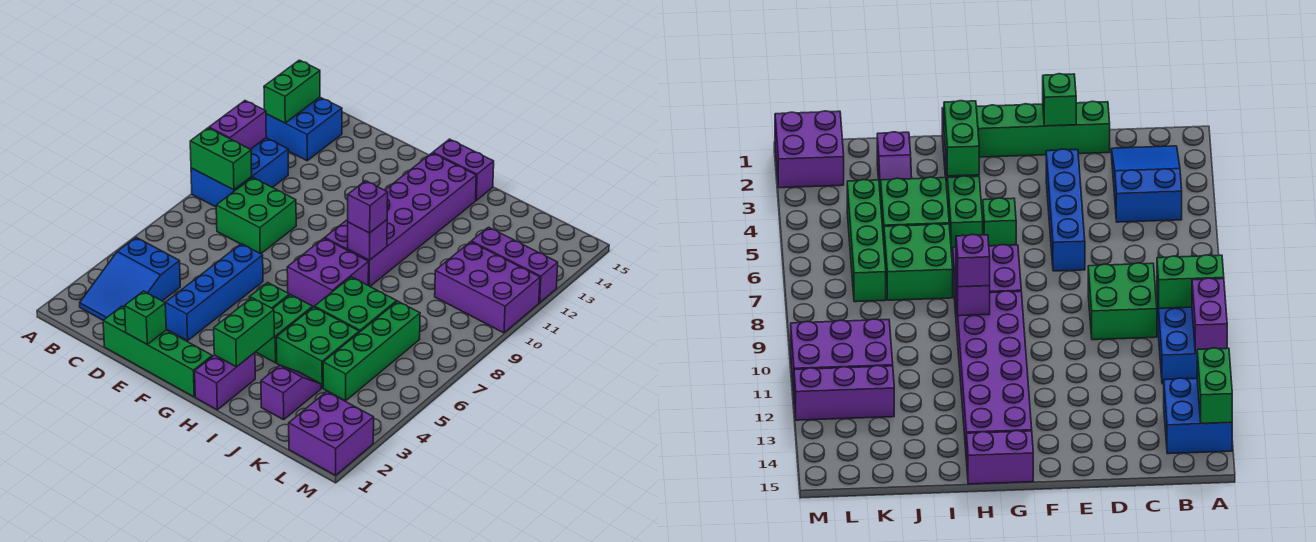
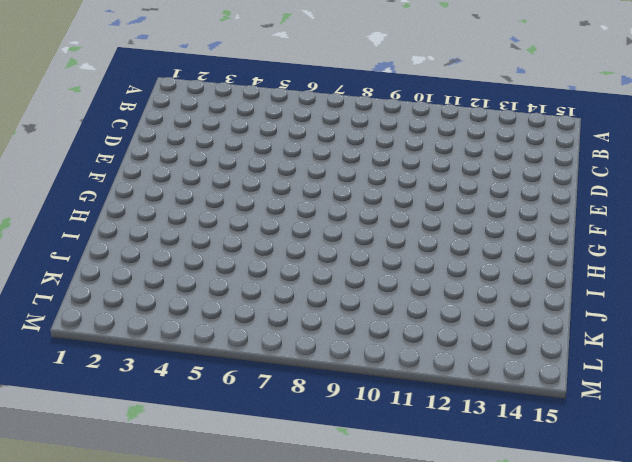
none -> blue brick A9:B11 level 1
none -> blue brick A13:B14 level 1
none -> blue slope B2:C4 level 1 top 4

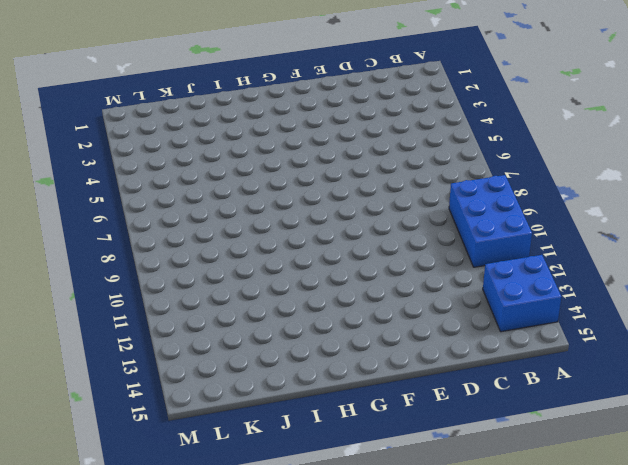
none -> blue slope B2:C4 level 1 top 4
none -> green brick C8:D9 level 1
none -> green brick D1:G1 level 1

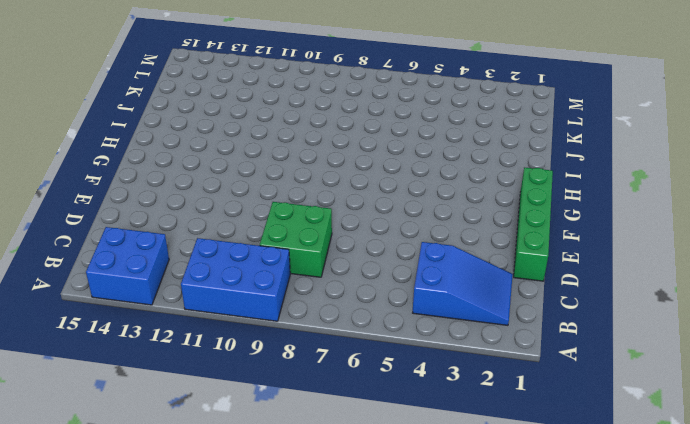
none -> blue brick E3:E6 level 1
none -> green brick G5 level 1
none -> purple brick G7:H8 level 1

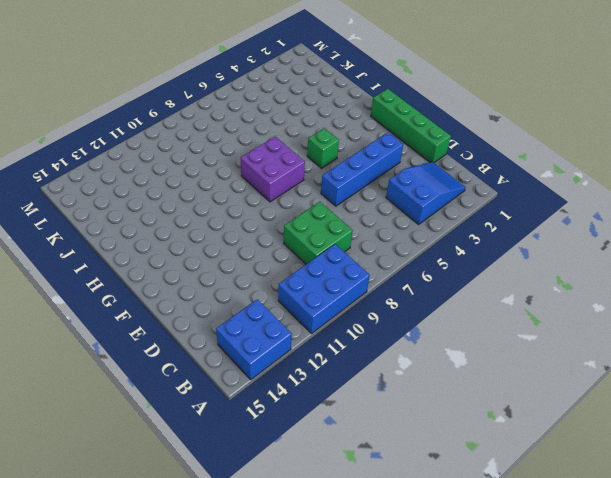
none -> purple brick G9:H14 level 1
none -> purple brick G15:H15 level 1
none -> purple brick H1:H2 level 1

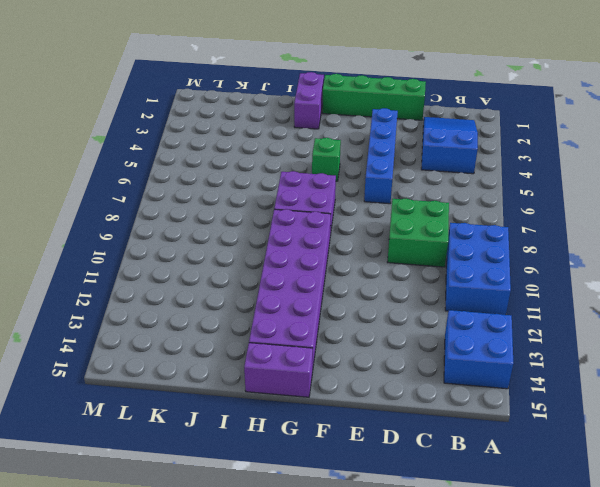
none -> green brick H4:H5 level 1
none -> green brick I4:J5 level 1
none -> green brick I6:J7 level 1

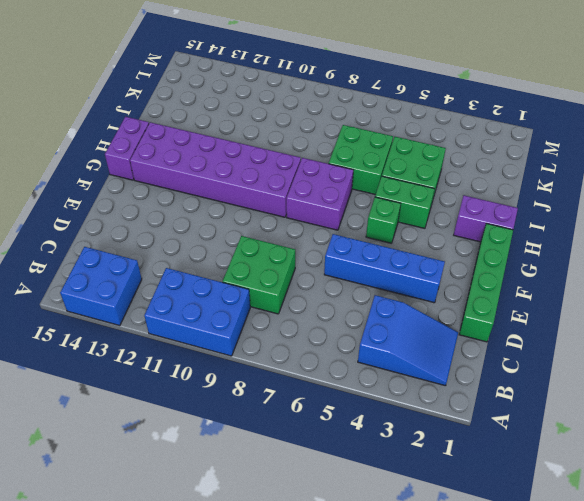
none -> purple slope J2:J3 level 1 top 2
none -> green brick K4:K7 level 1
none -> purple brick K10:M11 level 1

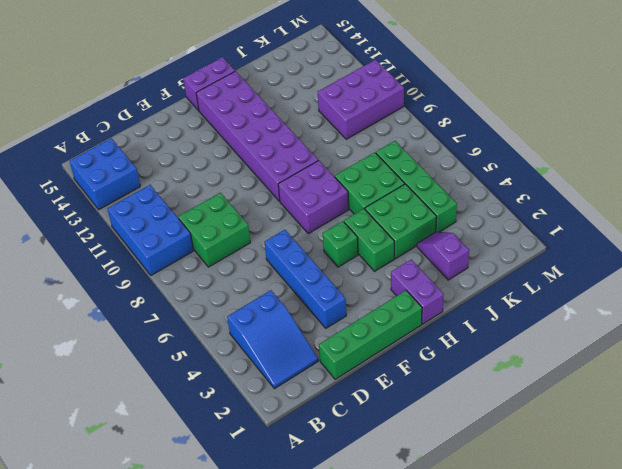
none -> purple brick K12:M12 level 1
none -> purple brick L1:M2 level 1
none -> green brick A9:B9 level 2

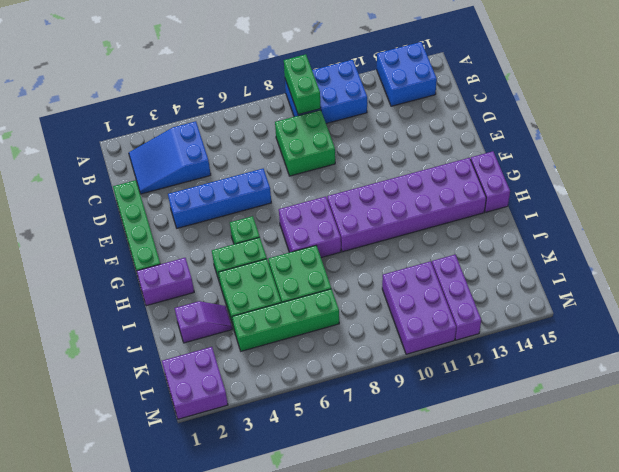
none -> purple brick A10:A11 level 2
none -> green brick A13:A14 level 2
none -> green brick E1 level 2

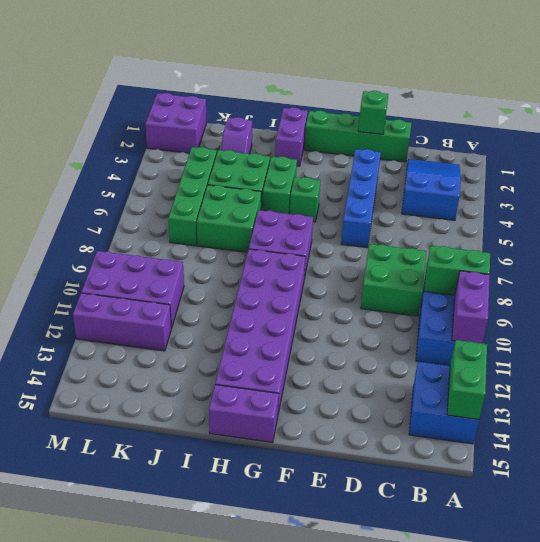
none -> green brick H2:H3 level 2
none -> purple brick H9 level 2
none -> purple brick H9 level 3

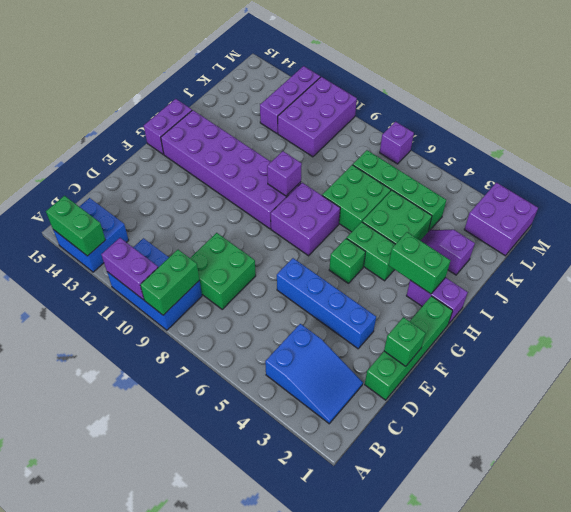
purple brick M7 level 1 -> purple brick H9 level 3

